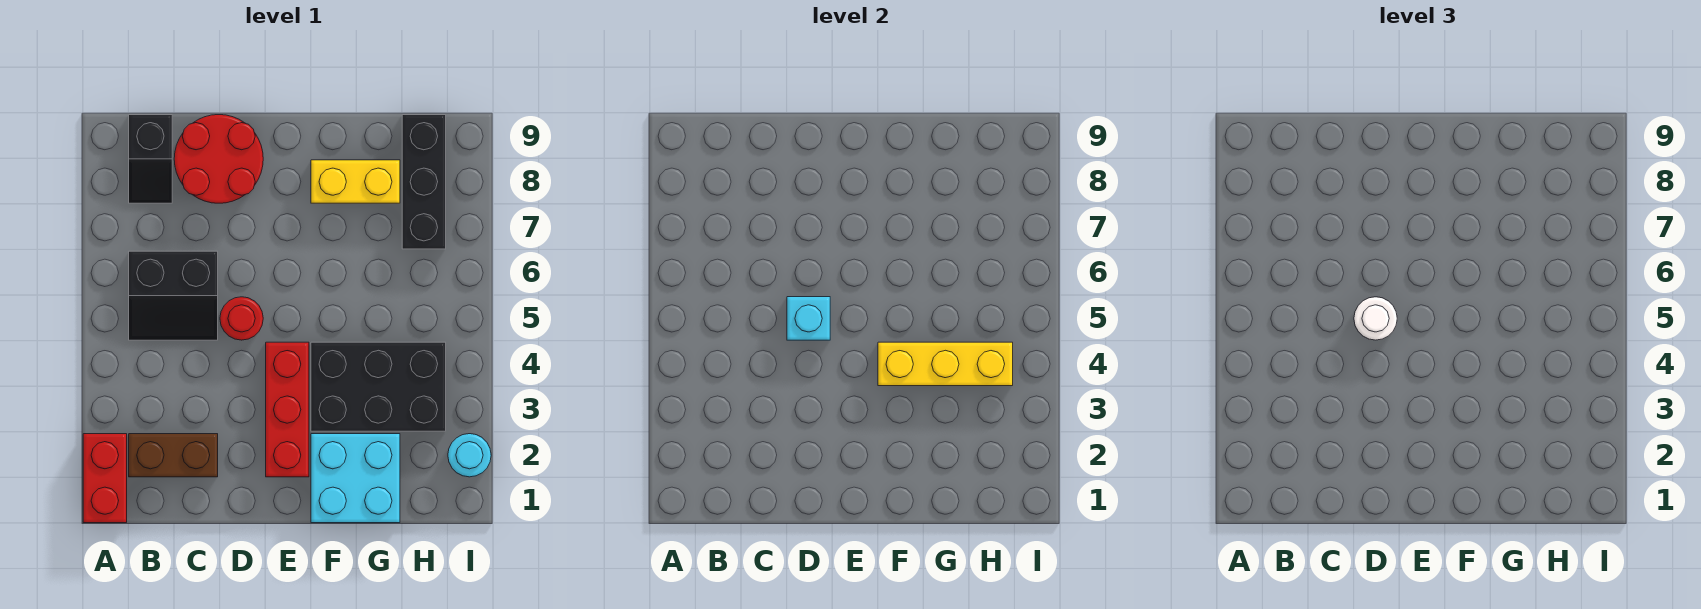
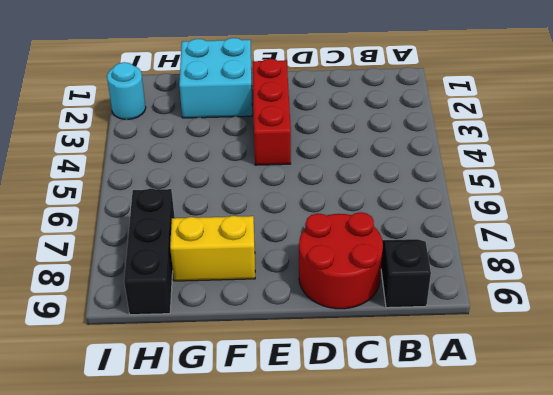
none -> red brick A1:A2 level 1
none -> brown brick B2:C2 level 1
none -> black slope B5:C6 level 1 top 6

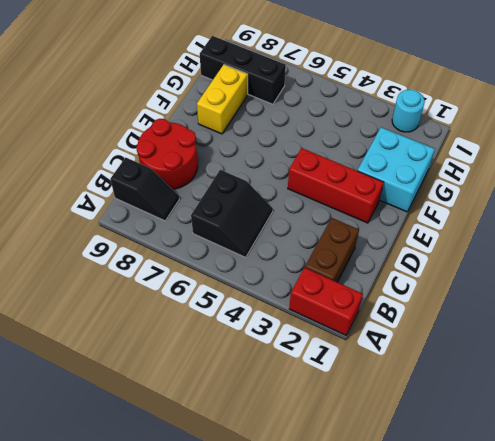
none -> red round brick D5 level 1
none -> black brick F3:H4 level 1
none -> cyan brick D5 level 2

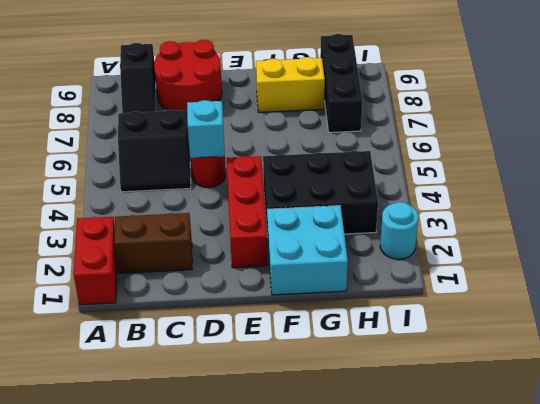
none -> yellow brick F4:H4 level 2
none -> white round brick D5 level 3

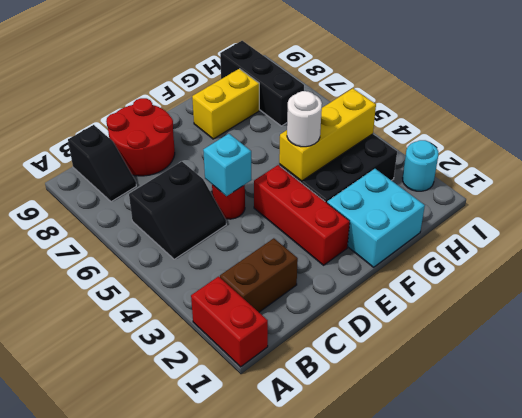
white round brick F4 level 3 -> white round brick D5 level 3

